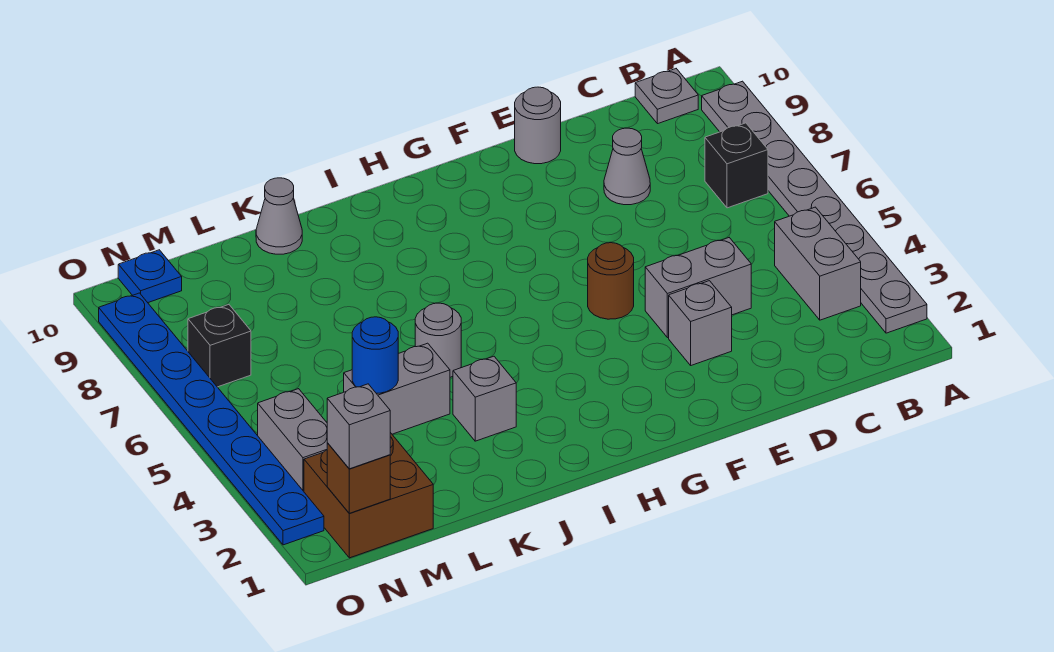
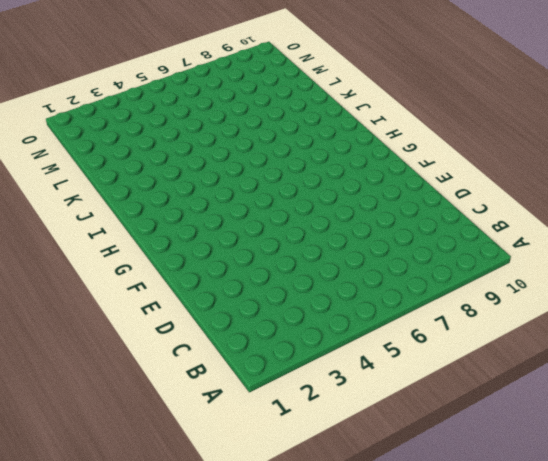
none -> grey plate A2:A9 level 1
none -> grey brick B3:B4 level 1
none -> black brick B7 level 1

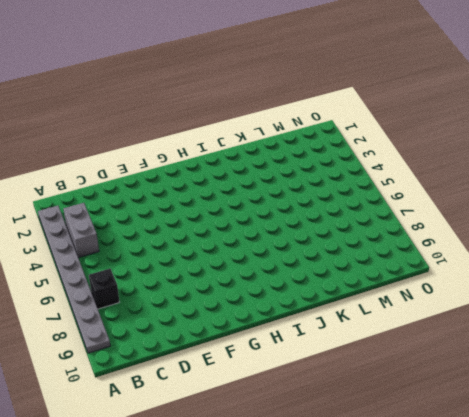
none -> grey plate B10 level 1
none -> grey brick D4:E4 level 1
none -> grey cone D8 level 1

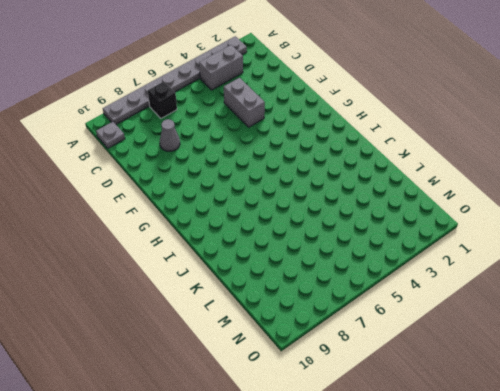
none -> grey brick E3 level 1
none -> grey round brick E10 level 1
none -> brown round brick F5 level 1

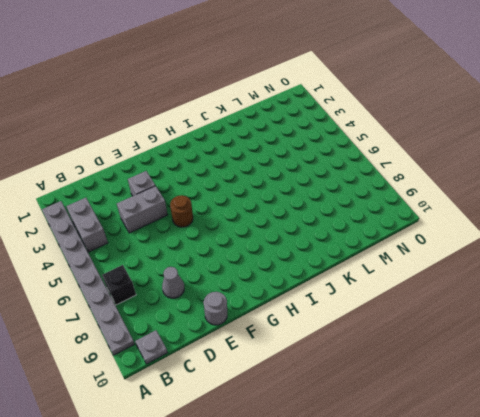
none -> grey brick J3 level 1
none -> grey round brick J5 level 1
none -> grey brick K4:L4 level 1

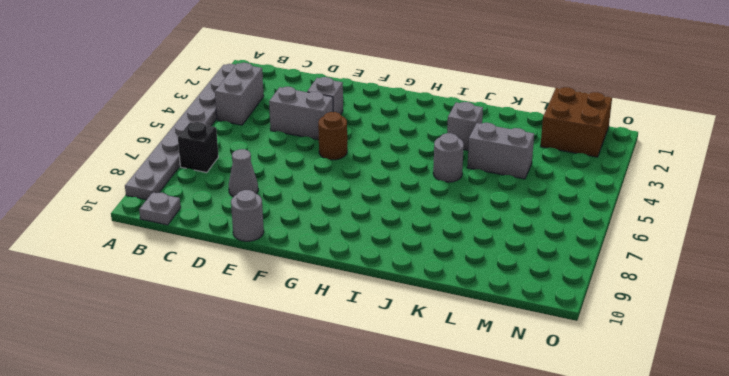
none -> grey cone K10 level 1
none -> grey brick N3:N4 level 1
none -> black brick N7 level 1

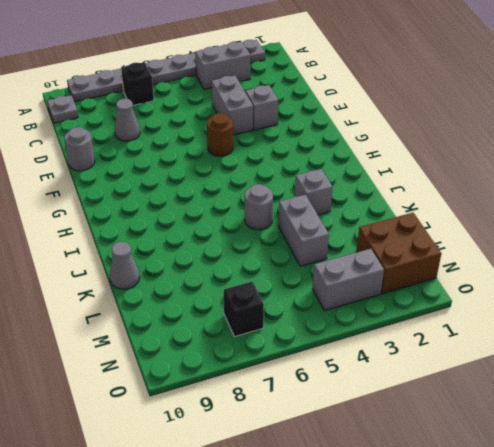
none -> blue plate N10 level 1
none -> blue plate O2:O9 level 1
none -> blue round brick L4 level 2

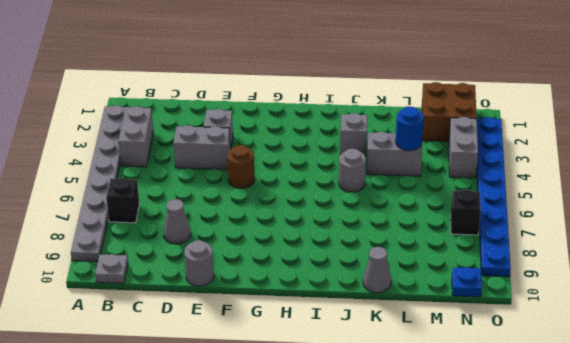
none -> brown brick N1 level 2
none -> grey brick N1 level 3

